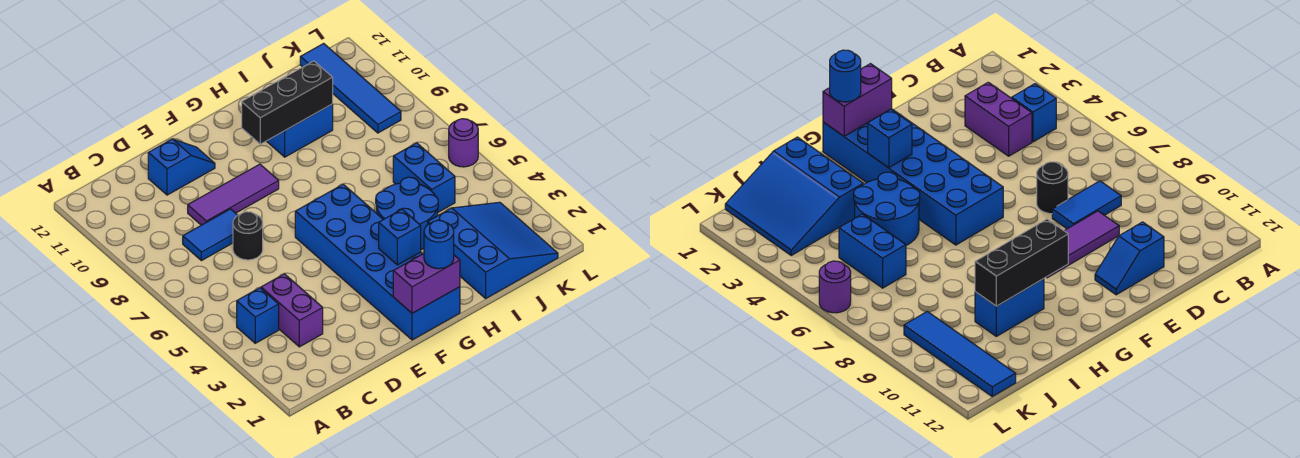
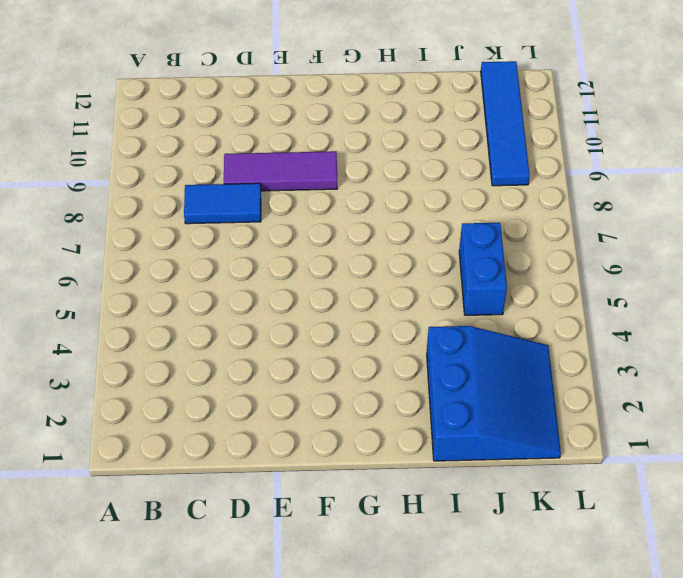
none -> blue brick B4 level 1
none -> purple brick C3:C4 level 1
none -> black round brick D7 level 1

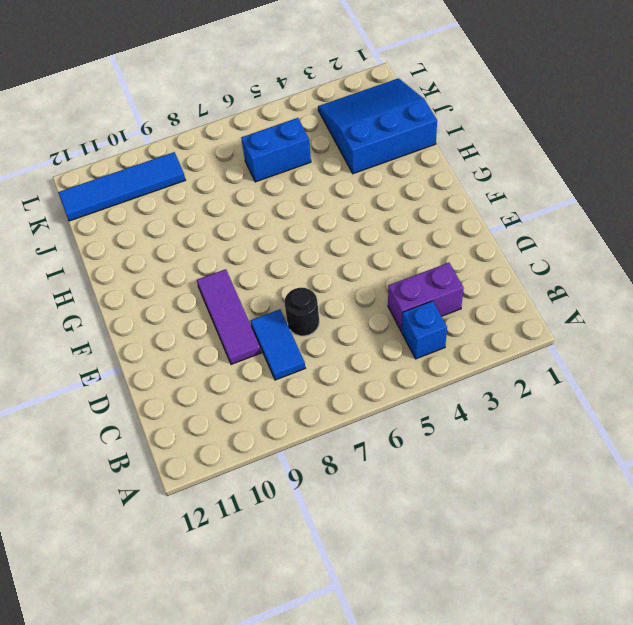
none -> blue slope D11:E11 level 1 top D
none -> blue brick F1:G6 level 1
none -> blue round brick H4:I5 level 1

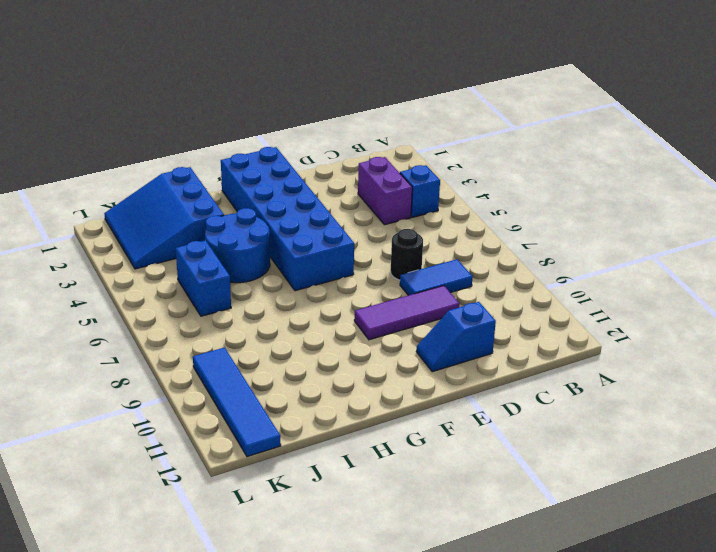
none -> blue brick H10:I10 level 1
none -> purple round brick L6 level 1
none -> purple brick F1:G1 level 2

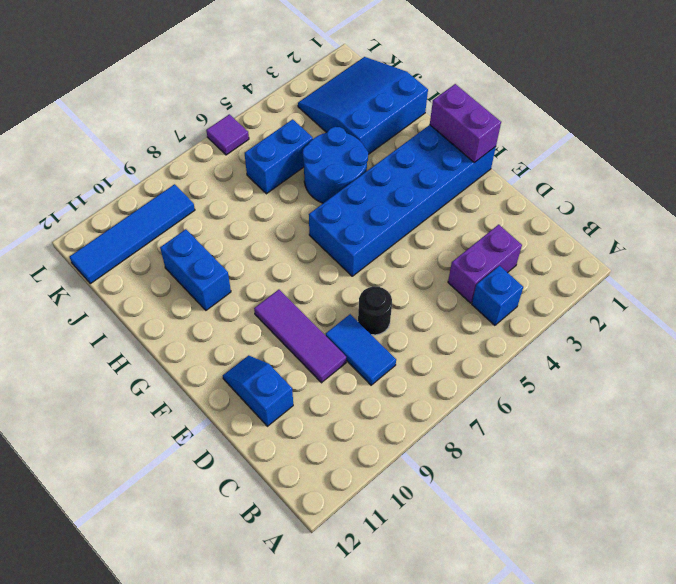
purple tile L6 level 1 -> purple round brick L6 level 1
none -> blue brick G3 level 2
none -> black brick G10:I10 level 2
none -> blue round brick G1 level 3

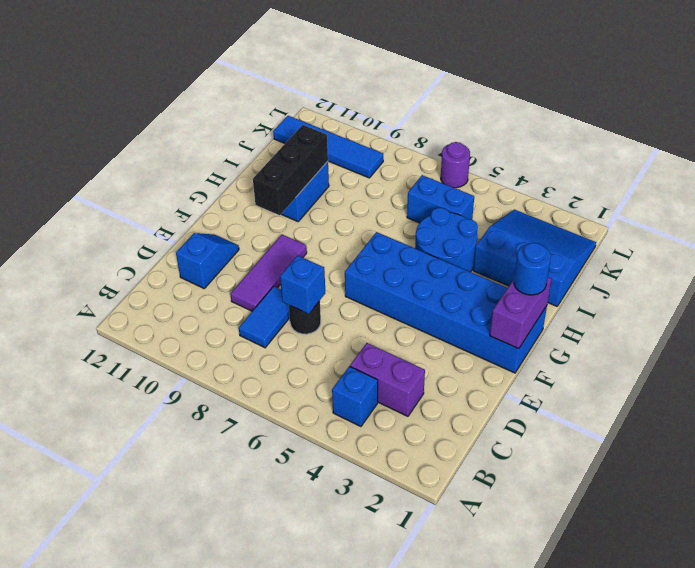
blue brick D7 level 2 -> blue brick G3 level 2

